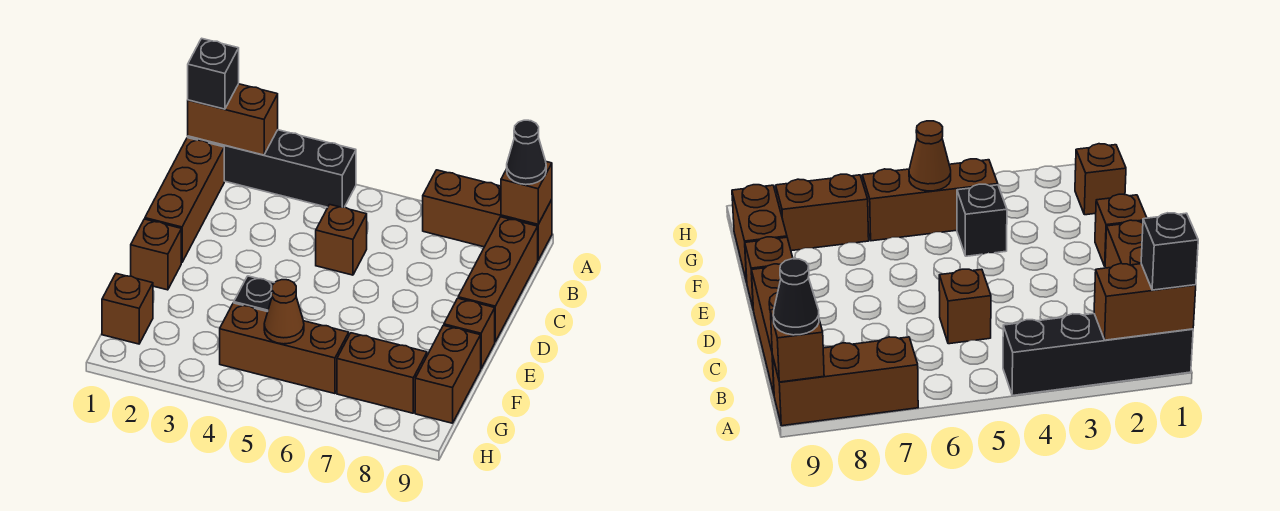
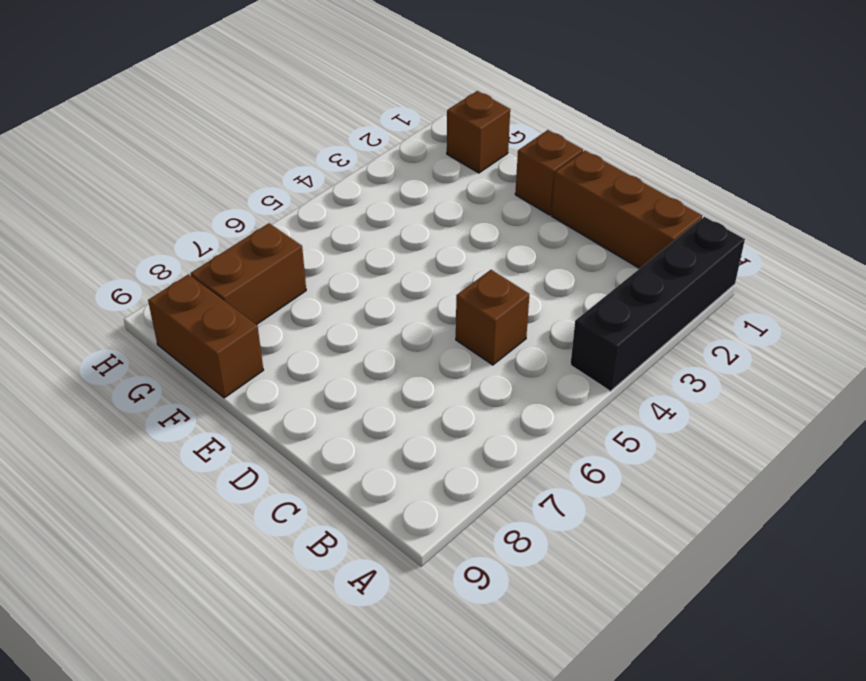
none -> brown brick A7:A9 level 1
none -> brown brick B9:D9 level 1
none -> brown brick E9 level 1

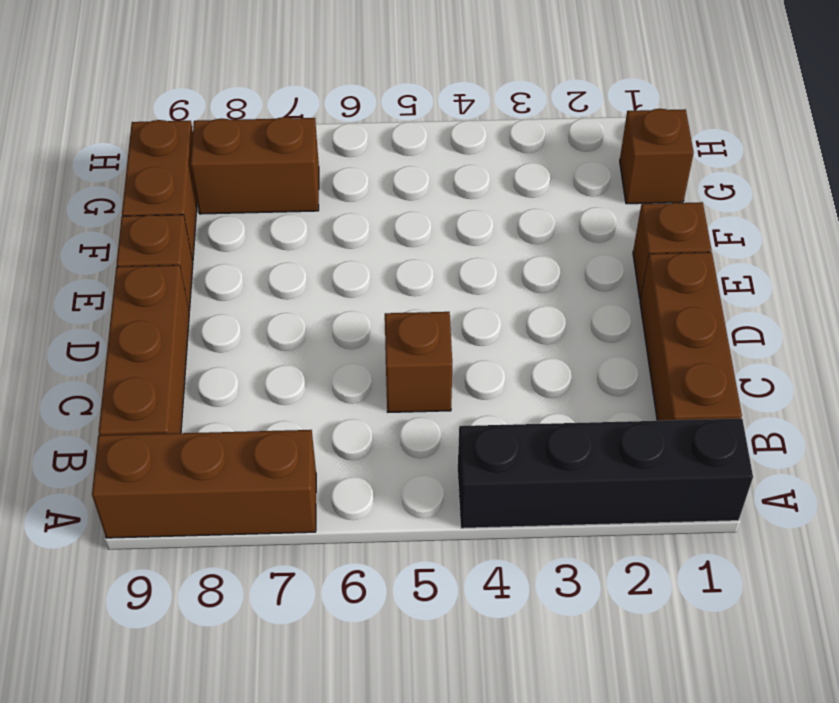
none -> black brick F4 level 1
none -> brown brick G4:G6 level 1
none -> brown brick A1:A2 level 2

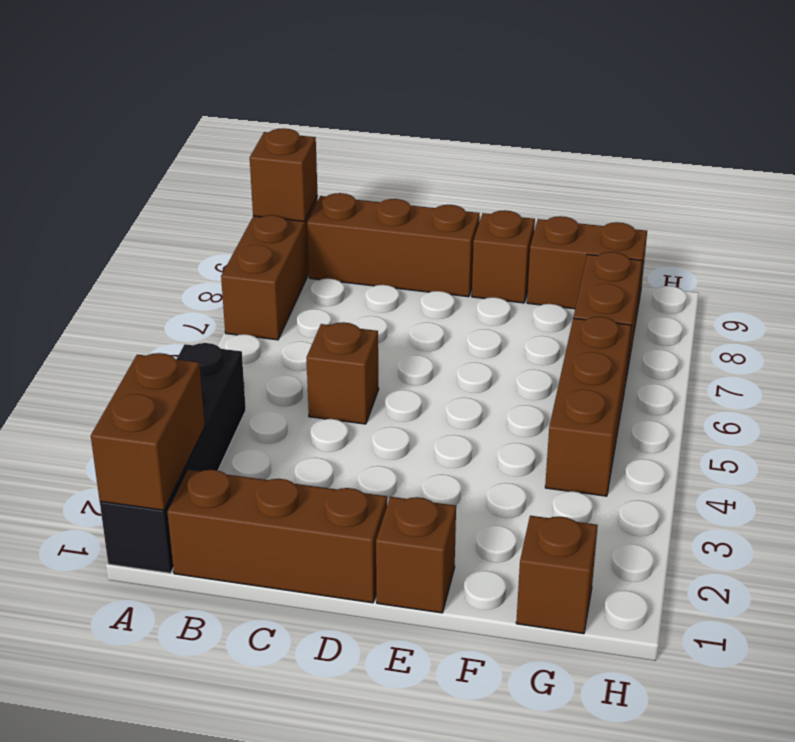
none -> black brick F4 level 1
none -> brown cone G5 level 2
none -> black brick A1 level 3

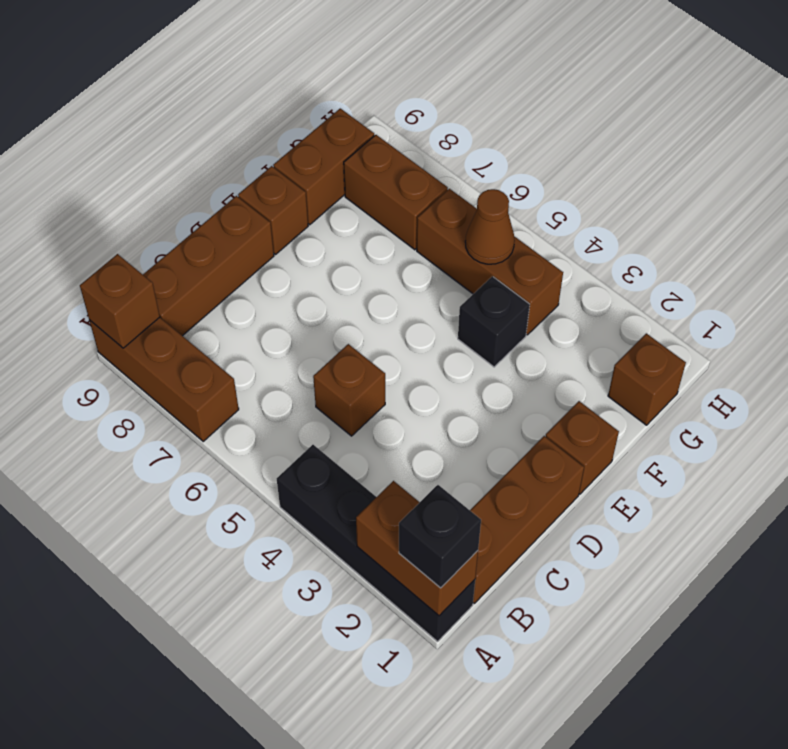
none -> black cone A9 level 3

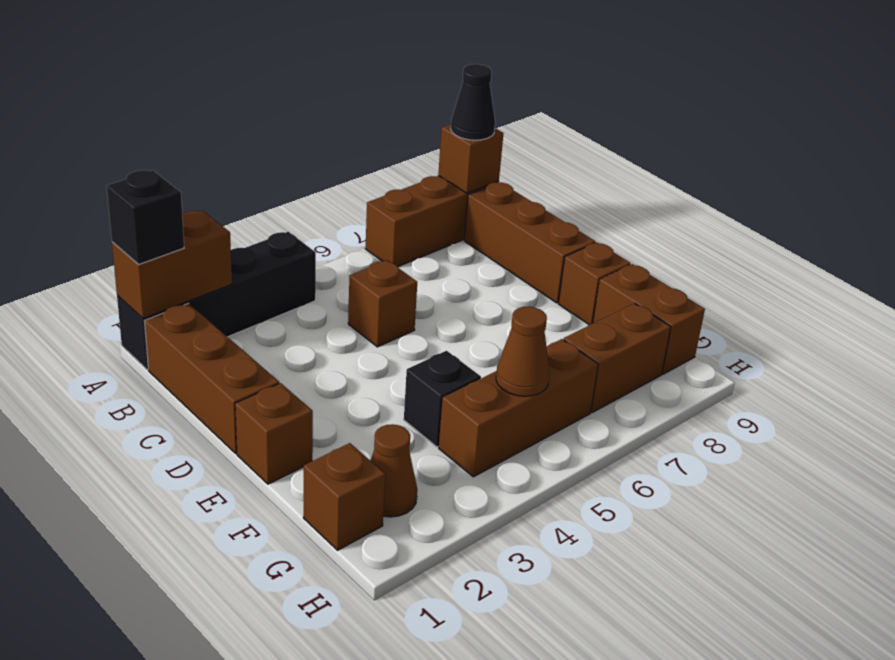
brown cone G2 level 1 -> none

